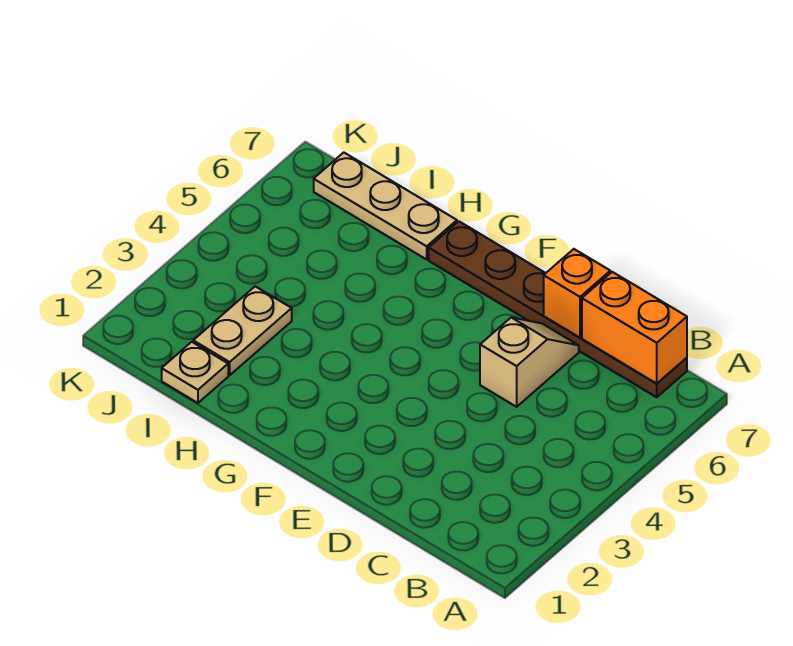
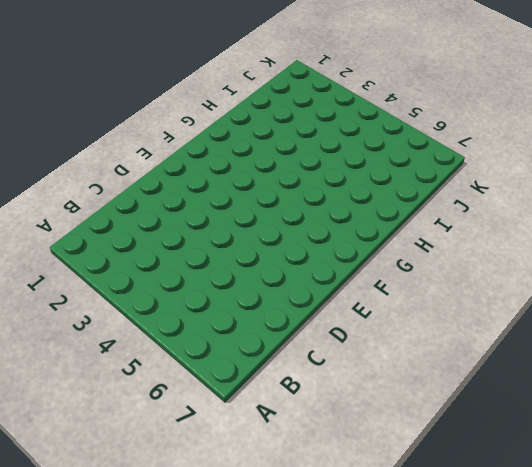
none -> brown plate B7:G7 level 1
none -> tan slope D5:D6 level 1 top 5

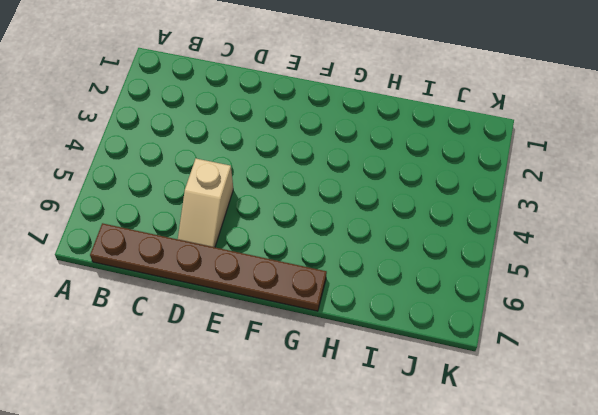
none -> tan plate H7:J7 level 1
none -> tan plate I1 level 1

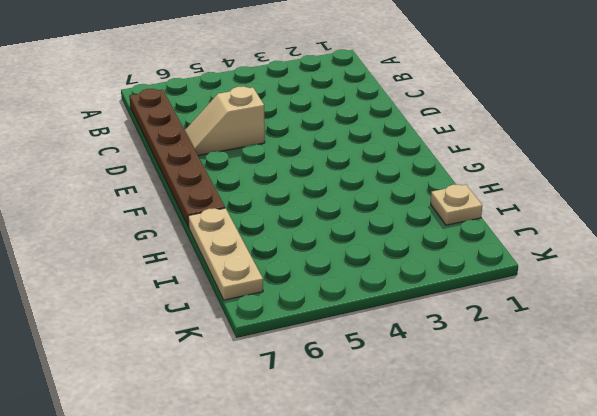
none -> tan plate I2:I3 level 1
none -> orange brick B7:C7 level 2

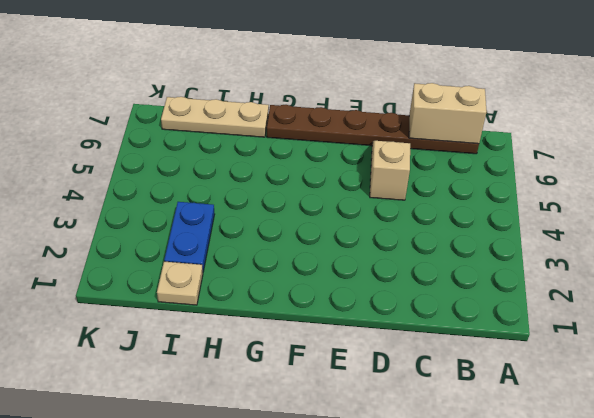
tan brick B7:C7 level 2 -> orange brick B7:C7 level 2
blue plate I2:I3 level 1 -> tan plate I2:I3 level 1
none -> orange brick D7 level 2

